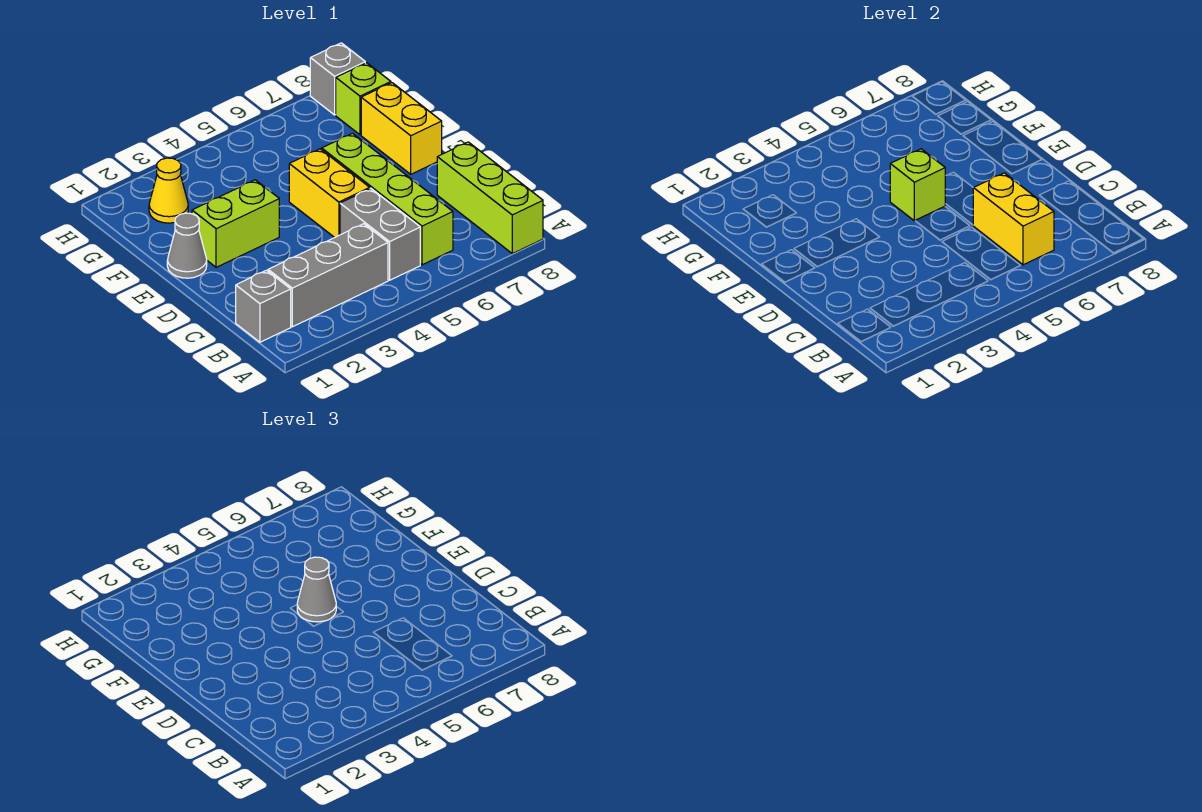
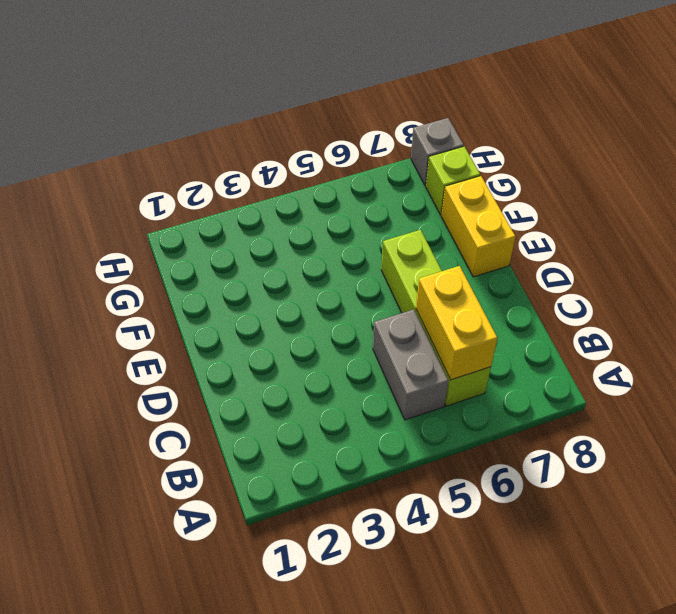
none -> lime brick A8:C8 level 1
none -> grey brick B1 level 1
none -> grey brick B2:B4 level 1

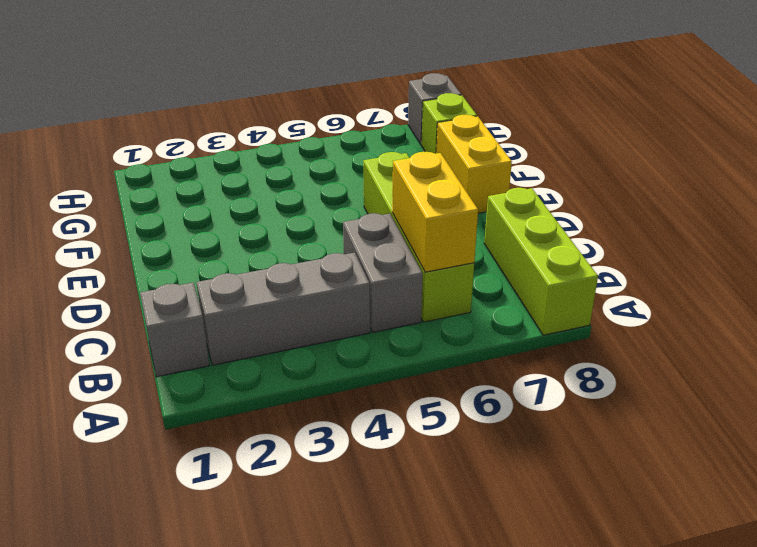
none -> yellow brick D5:E5 level 1
none -> grey cone E1 level 1
none -> lime brick E2:E3 level 1

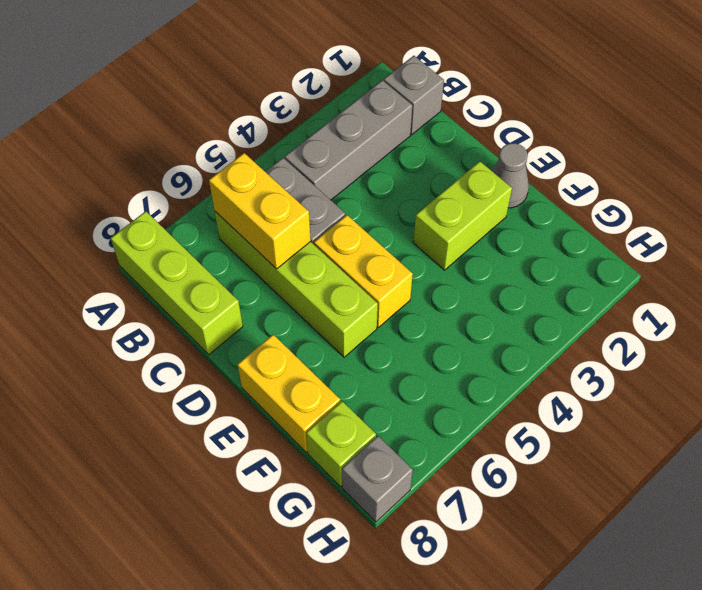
none -> yellow cone G2 level 1
none -> lime brick E5 level 2
none -> grey cone E5 level 3

